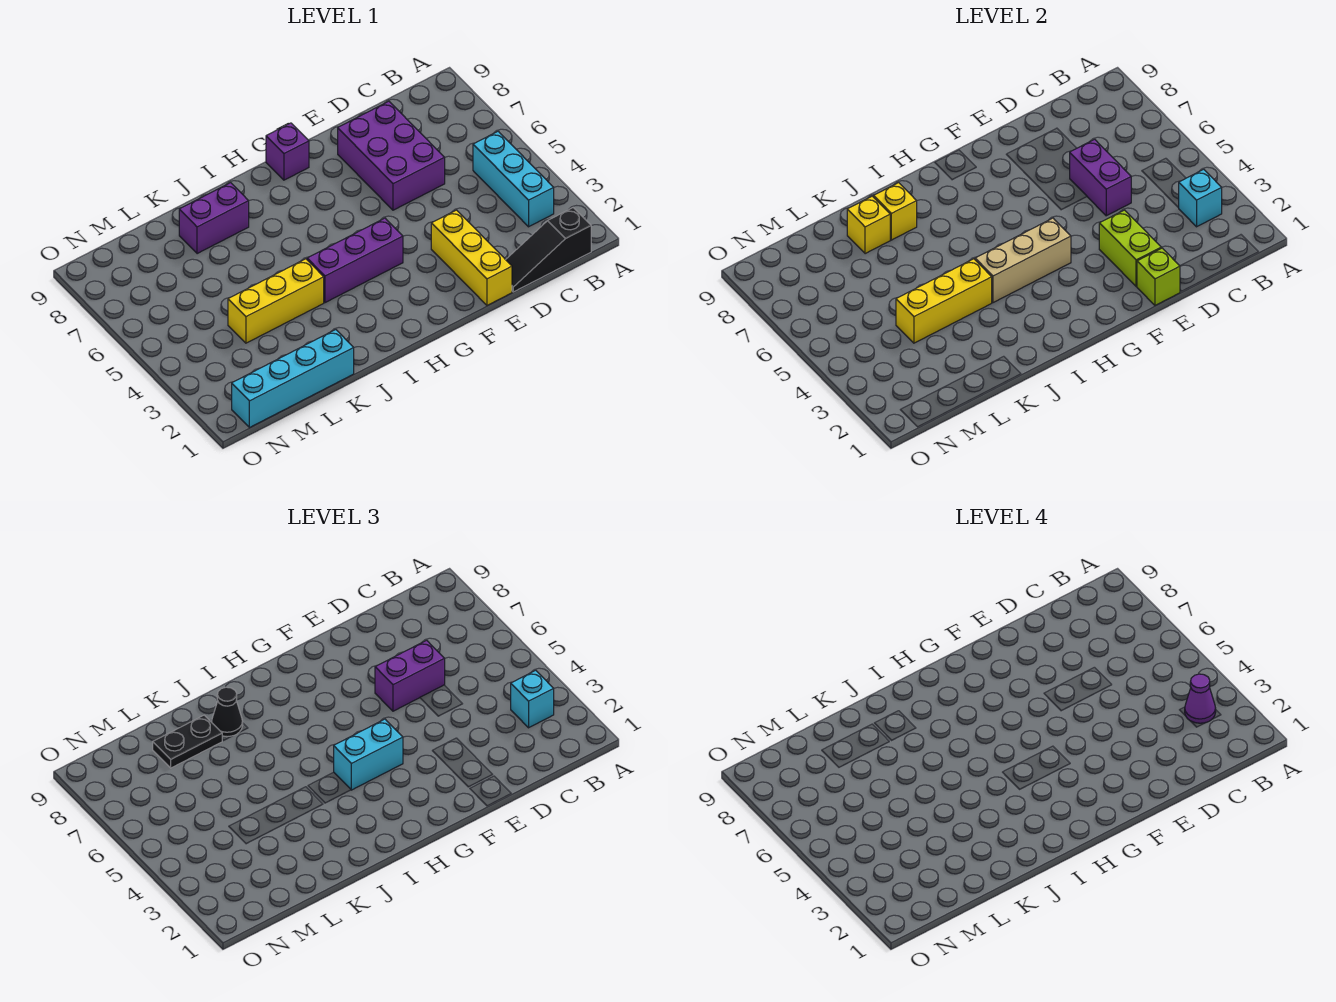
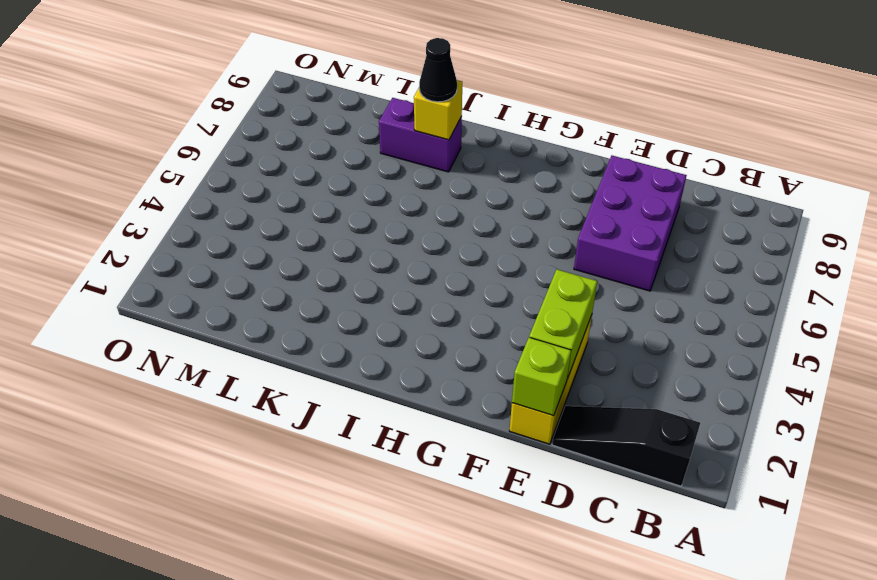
none -> cyan brick B3:B5 level 1
none -> purple brick G4:I4 level 1
none -> purple brick G9 level 1

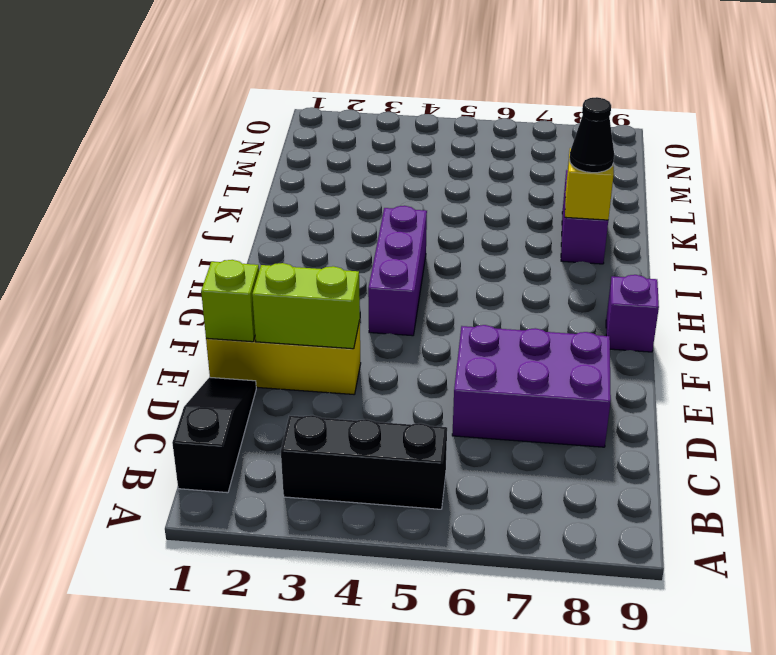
black brick B3:B5 level 1 -> cyan brick B3:B5 level 1
none -> yellow brick J4:L4 level 1
none -> cyan brick K1:N1 level 1
none -> cyan brick B3 level 2

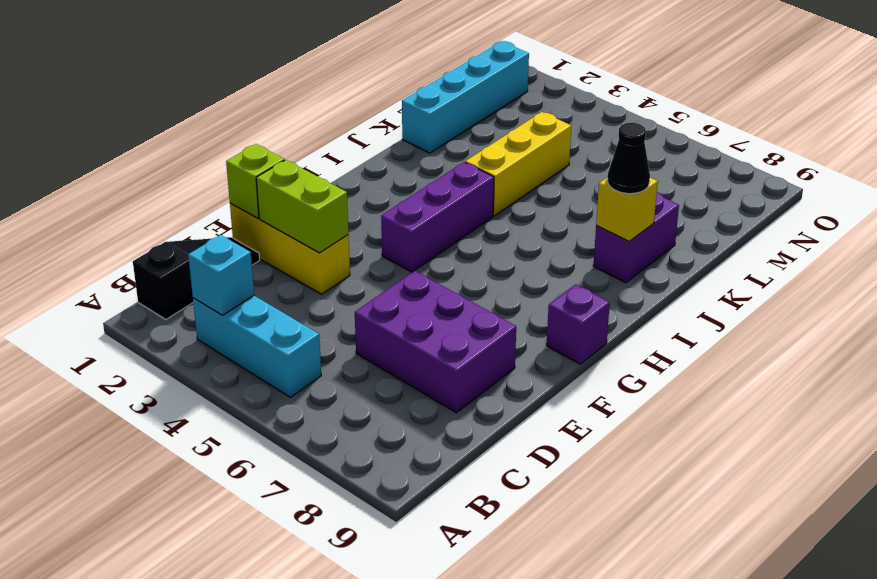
none -> purple brick D5:D6 level 2
none -> tan brick G4:I4 level 2
none -> yellow brick J4:L4 level 2

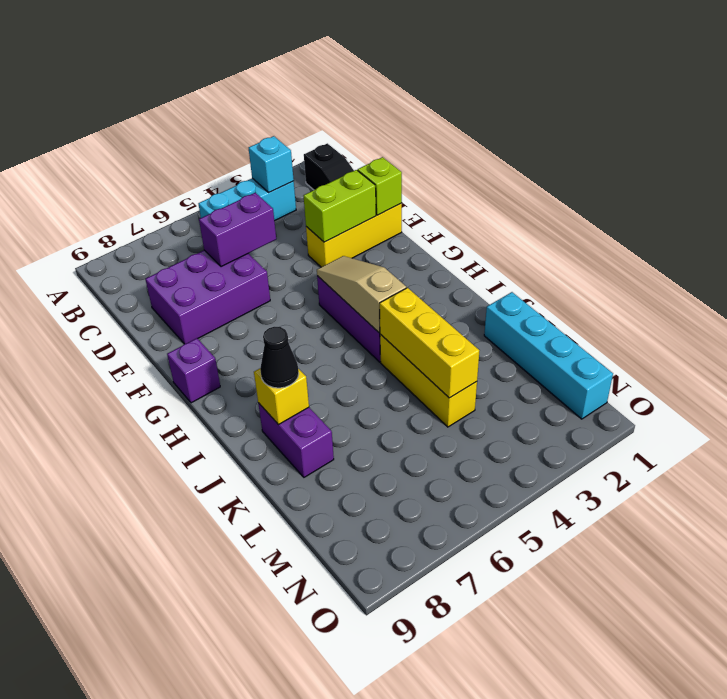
tan slope G4:I4 level 2 top I -> tan brick G4:I4 level 2
none -> yellow brick K8 level 2
none -> cyan brick B3 level 3
none -> purple brick D6:E6 level 3

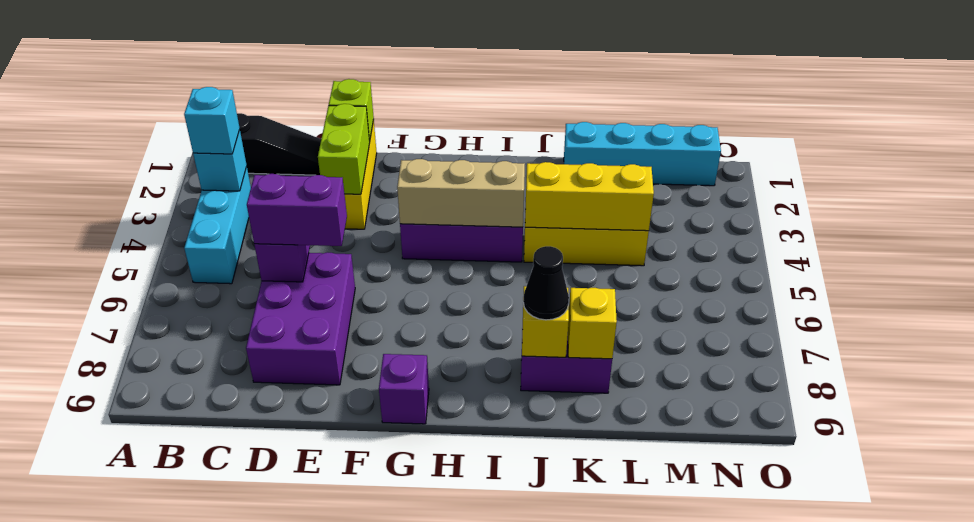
none -> cyan brick G4:H4 level 3
none -> black plate K8:L8 level 3
none -> purple cone B3 level 4

